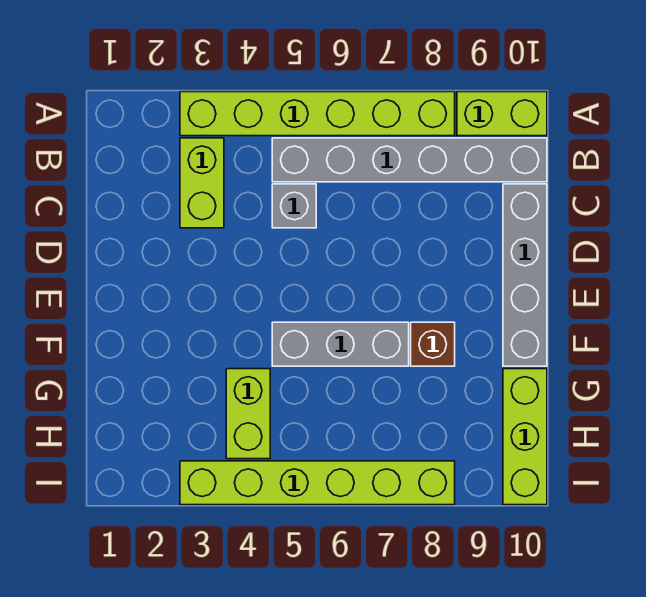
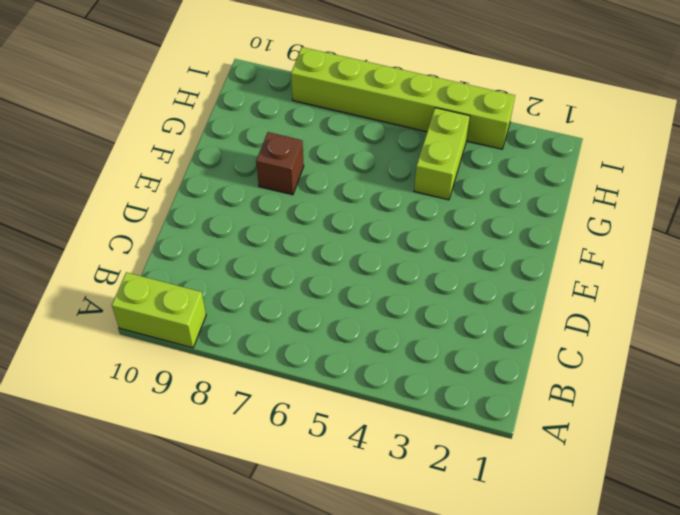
none -> lime brick A3:A8 level 1
none -> lime brick B3:C3 level 1

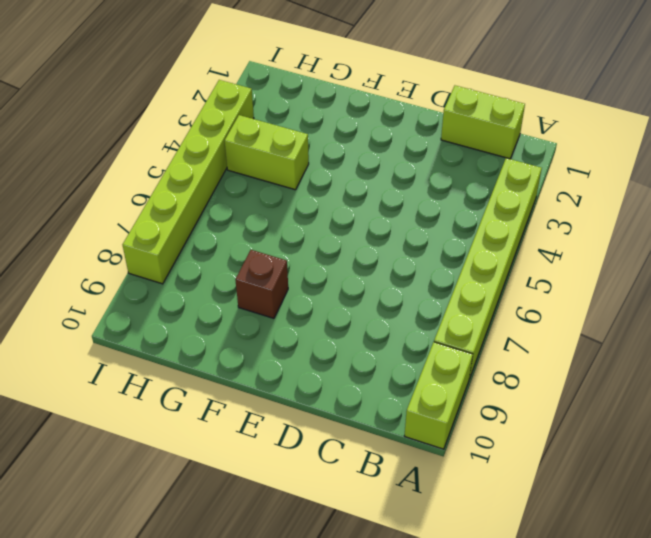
lime brick B1:C1 level 1 -> lime brick B3:C3 level 1
none -> grey brick B5:B10 level 1
none -> grey brick C5 level 1

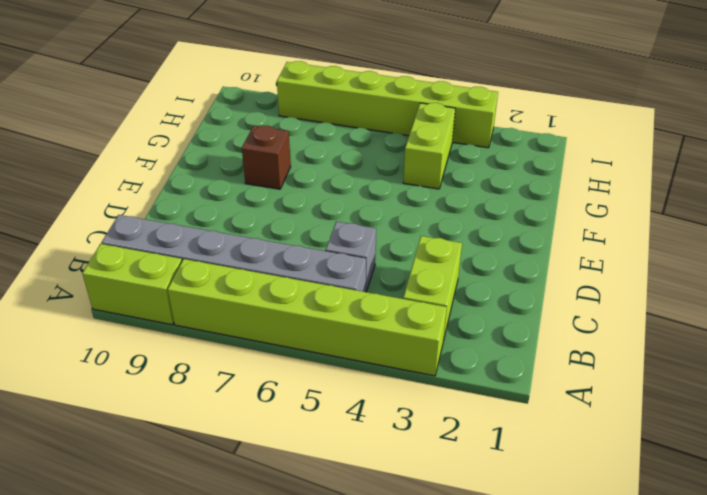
none -> grey brick C10:F10 level 1
none -> grey brick F5:F7 level 1

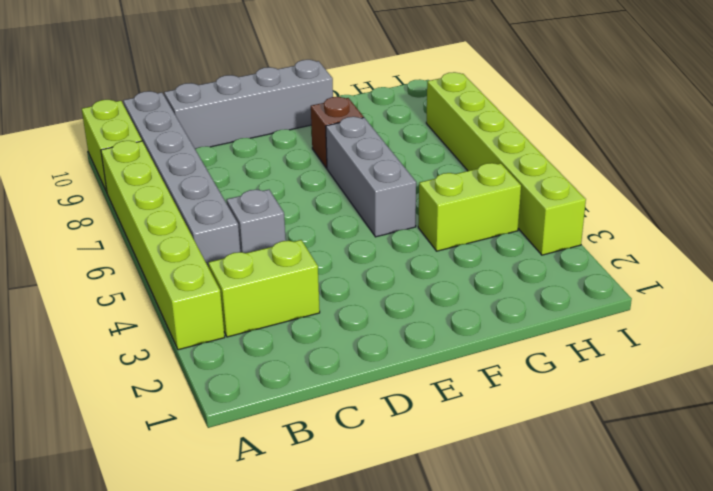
none -> lime brick G10:I10 level 1

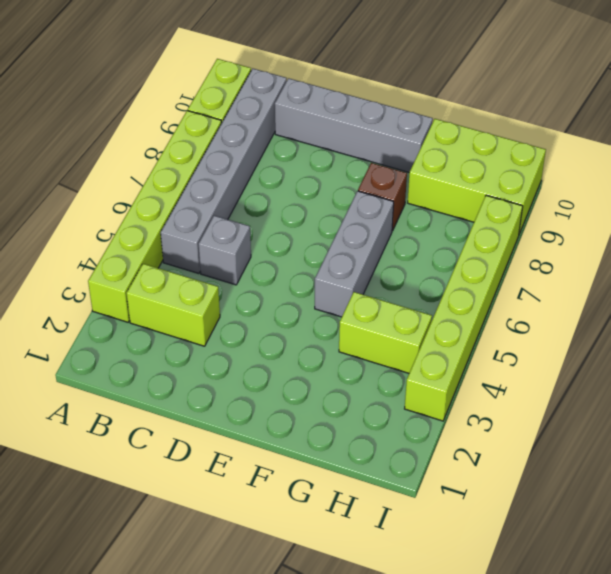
lime brick G9:I10 level 1 -> lime brick G10:I10 level 1

